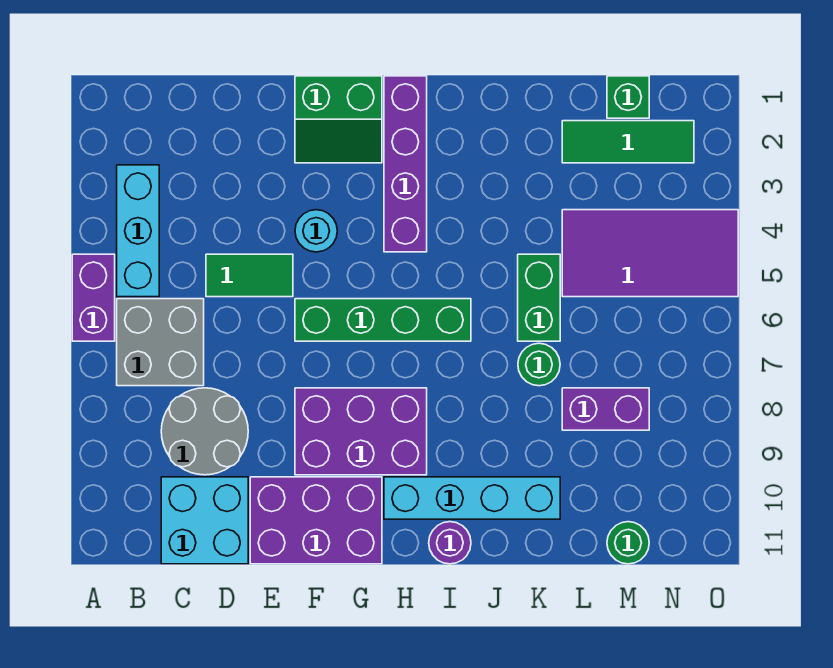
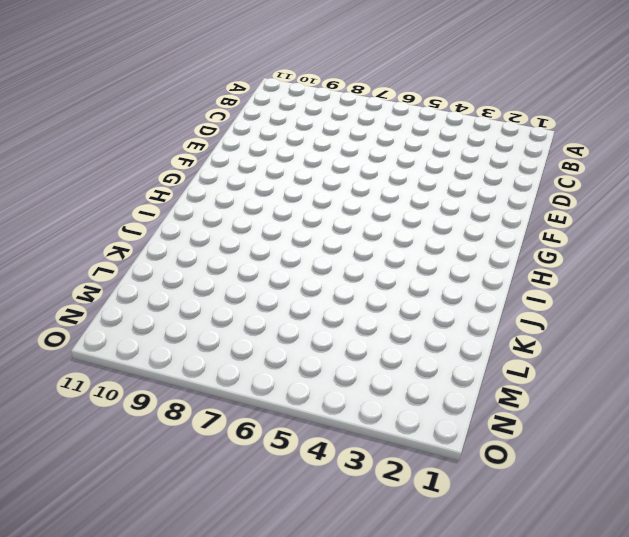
none -> purple brick A5:A6 level 1
none -> cyan brick B3:B5 level 1
none -> grey brick B6:C7 level 1

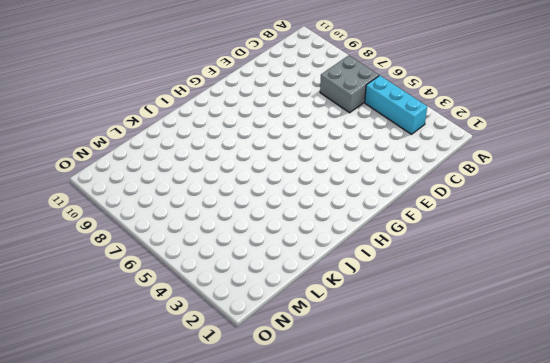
none -> purple brick A5:A6 level 1
none -> grey round brick C8:D9 level 1
none -> cyan brick C10:D11 level 1

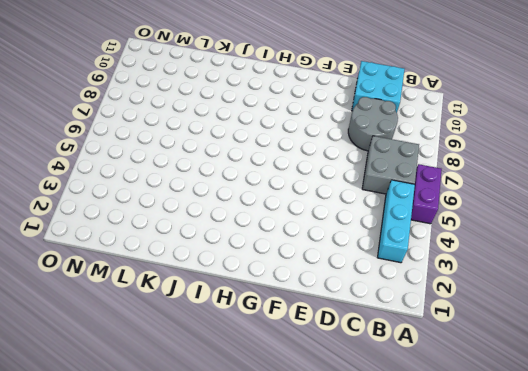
none -> green tile D5:E5 level 1
none -> purple brick E10:G11 level 1
none -> green slope F1:G2 level 1 top 1

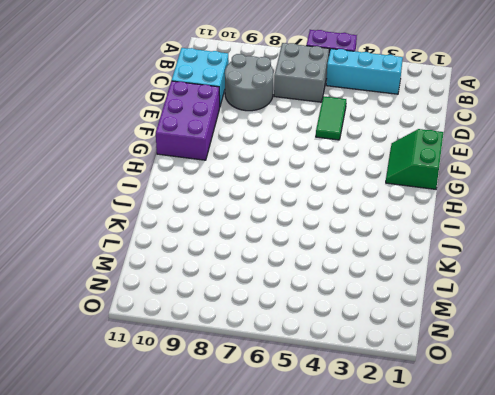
none -> cyan round brick F4 level 1
none -> green brick F6:I6 level 1
none -> purple brick F8:H9 level 1

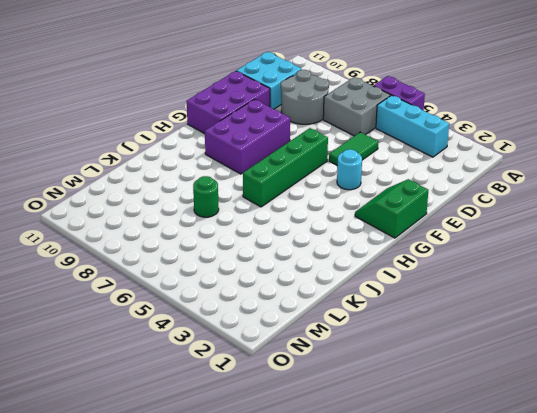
none -> purple brick H1:H4 level 1
none -> cyan brick H10:K10 level 1
none -> purple round brick I11 level 1

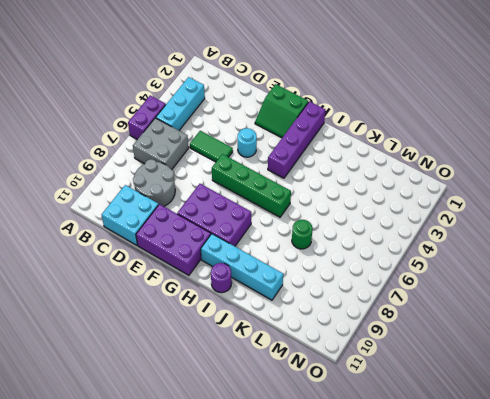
none -> green brick K5:K6 level 1
none -> green tile L2:N2 level 1
none -> purple tile L4:O5 level 1

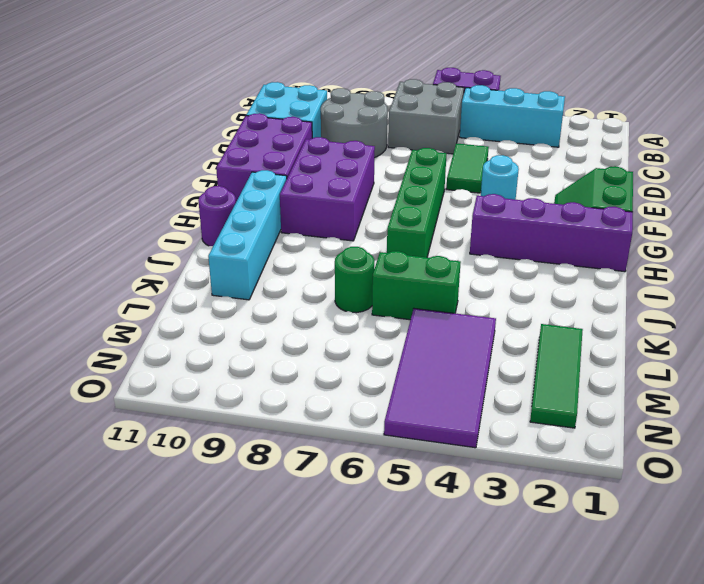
none -> purple brick L8:M8 level 1
none -> green brick M1 level 1
none -> green round brick M11 level 1

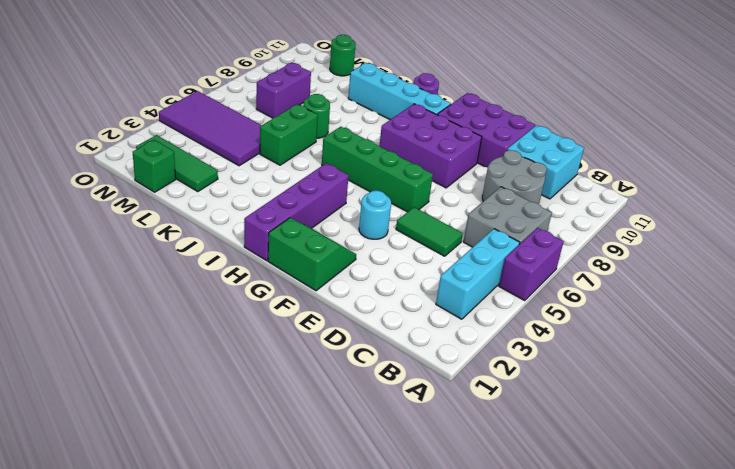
purple brick M7:M8 level 1 -> purple brick L8:M8 level 1

